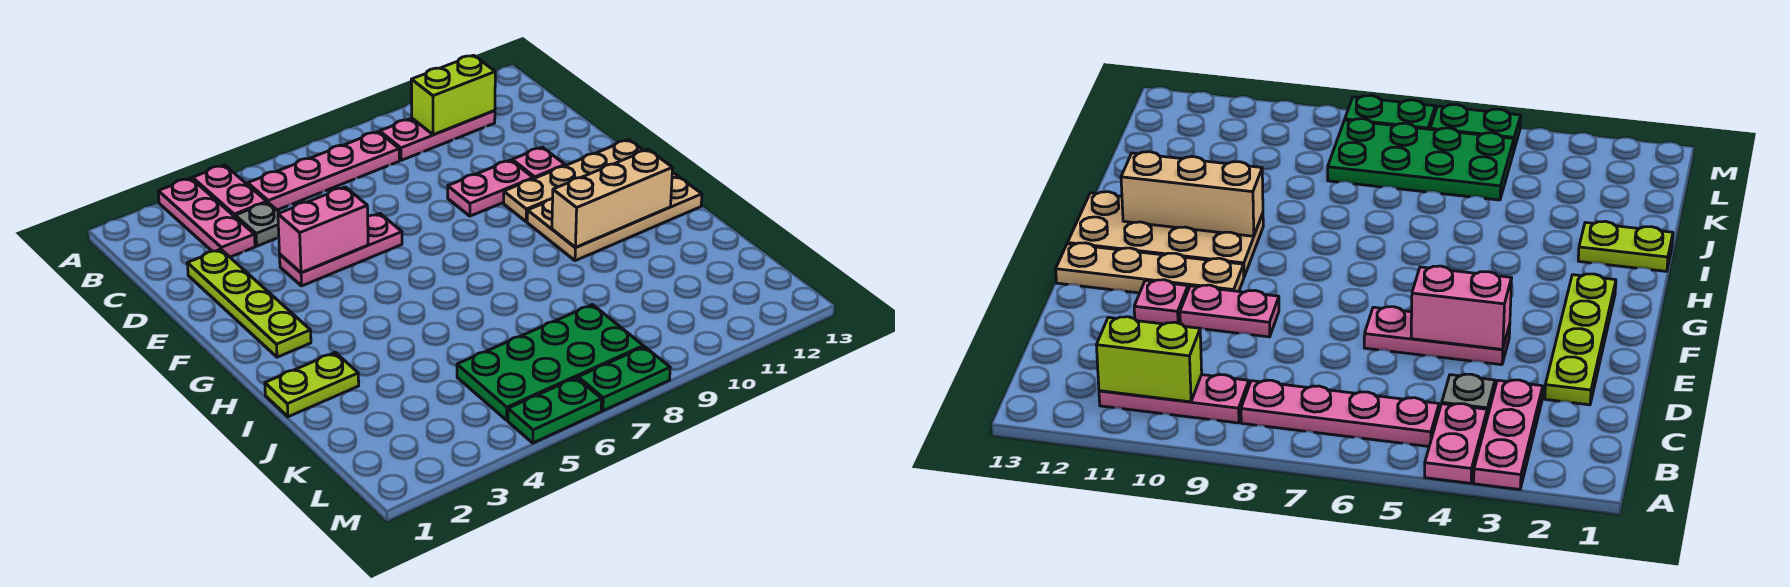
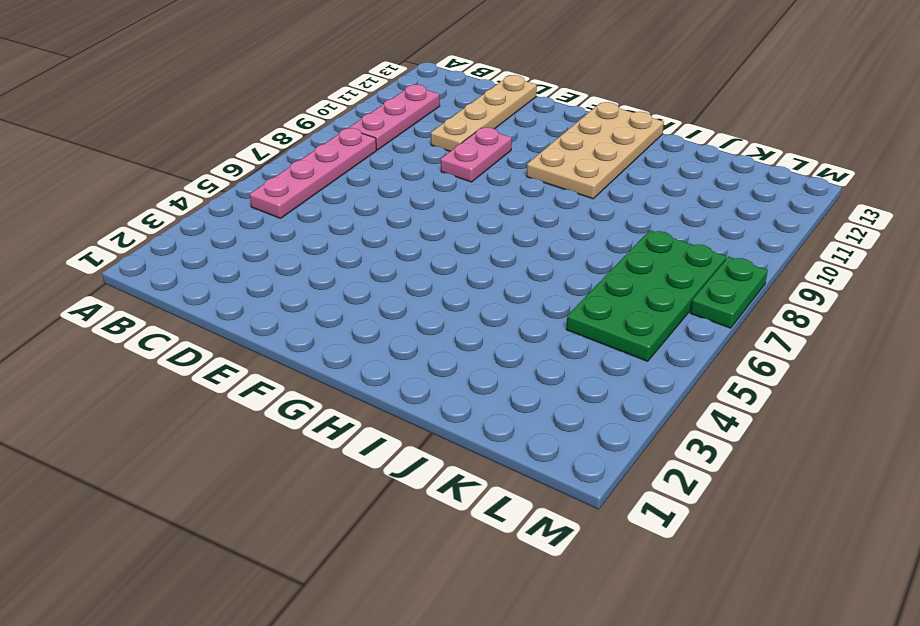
tan plate D10:D13 level 1 -> tan plate F10:F13 level 1
none -> pink plate A3:C3 level 1
none -> pink plate A4:B4 level 1
none -> grey plate C4 level 1

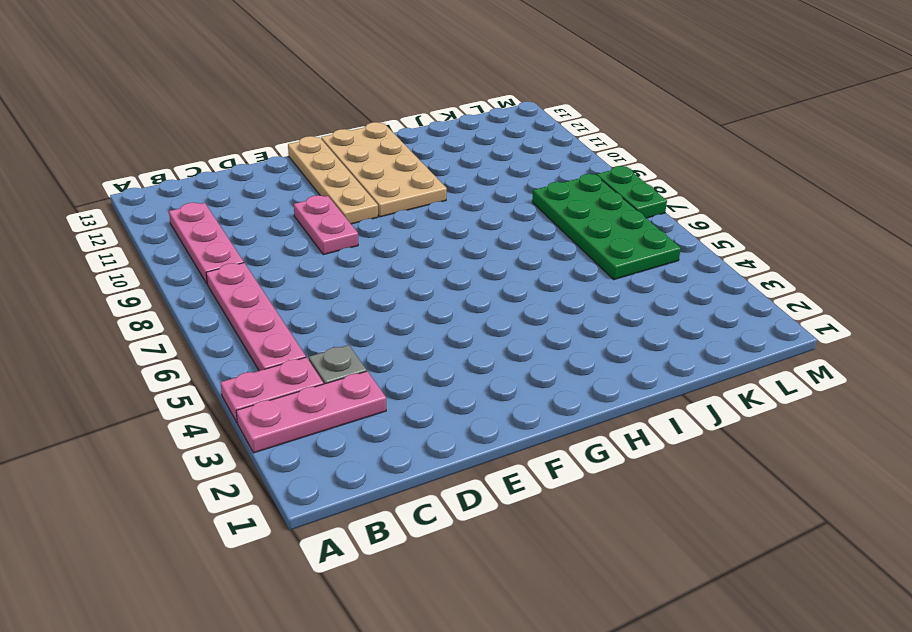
none -> lime plate D2:G2 level 1
none -> pink plate E4:E6 level 1
none -> pink plate E11 level 1

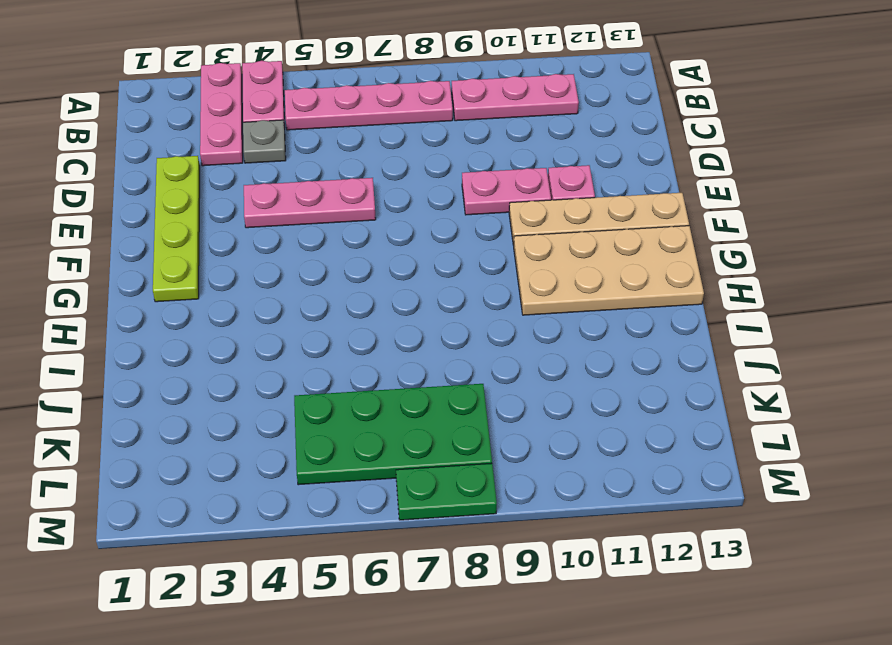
none -> lime plate I1:I2 level 1
none -> green plate M5:M6 level 1
none -> lime brick B10:B11 level 2

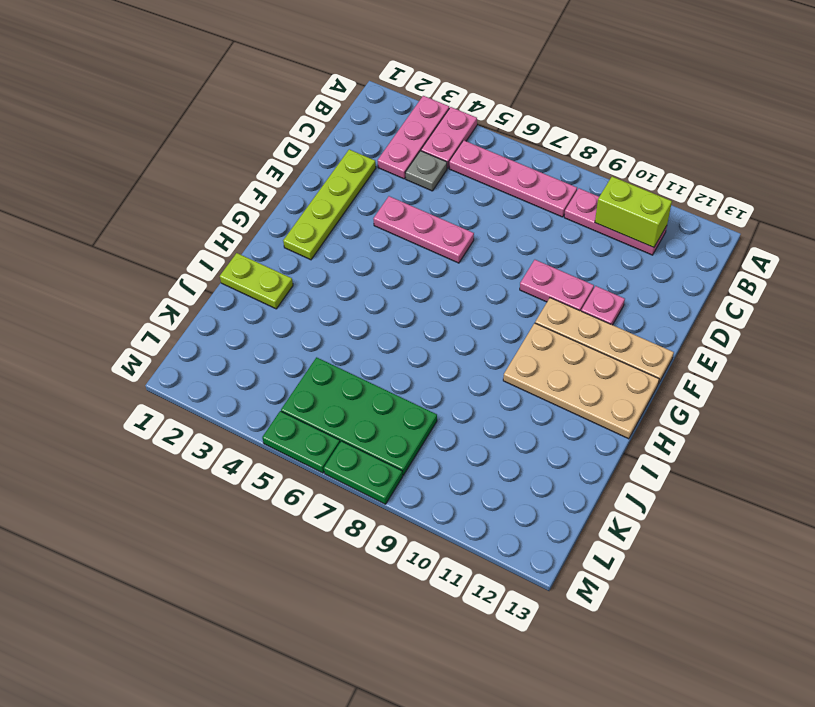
none -> pink brick E4:E5 level 2
none -> tan brick H10:H12 level 2

